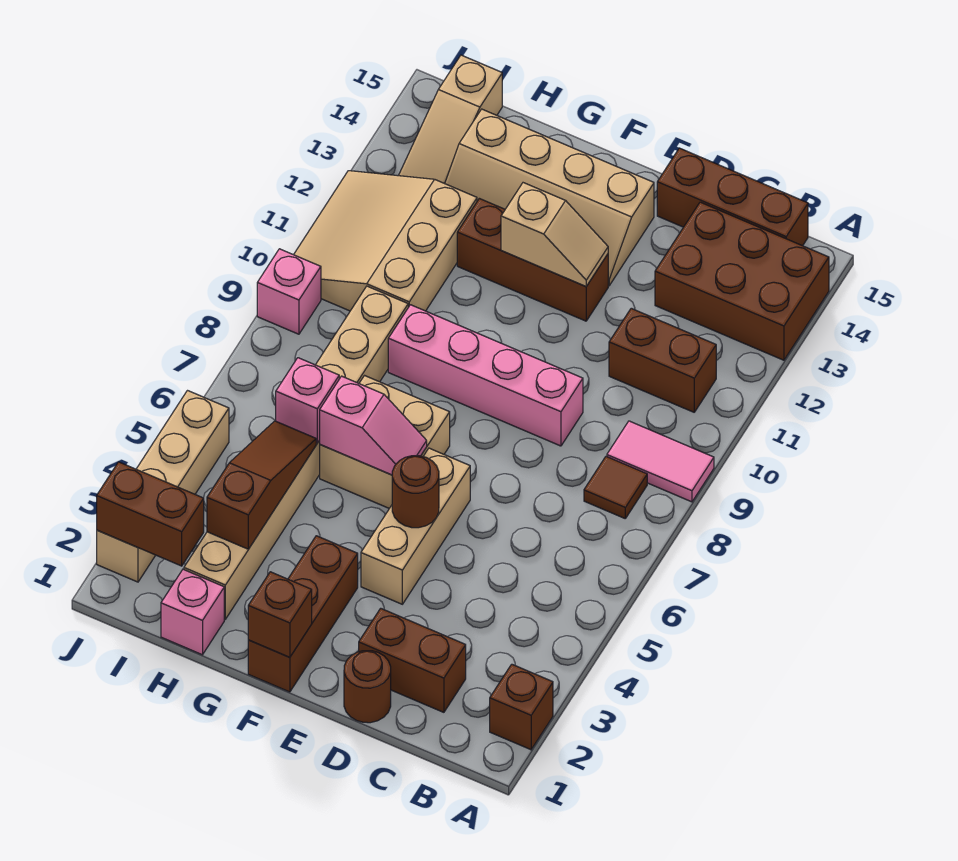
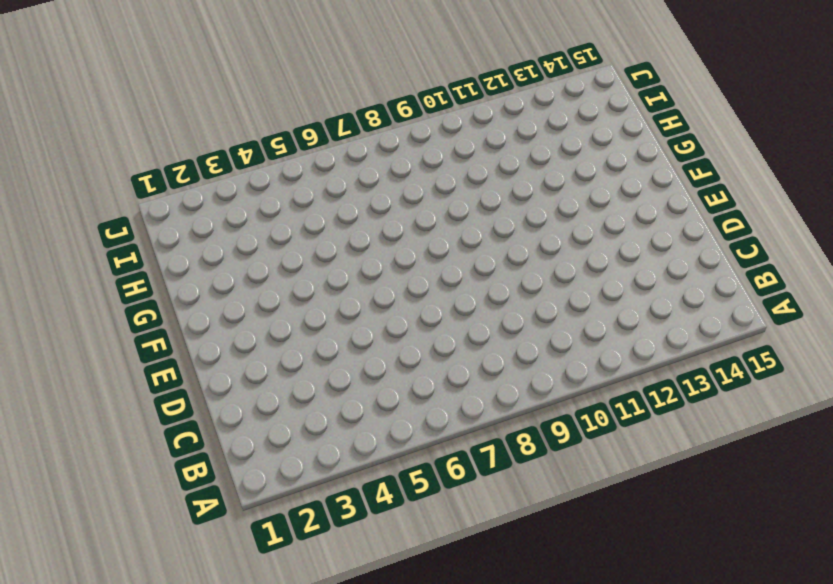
none -> brown brick A2 level 1
none -> pink tile A9:B9 level 1
none -> brown brick A13:C14 level 1

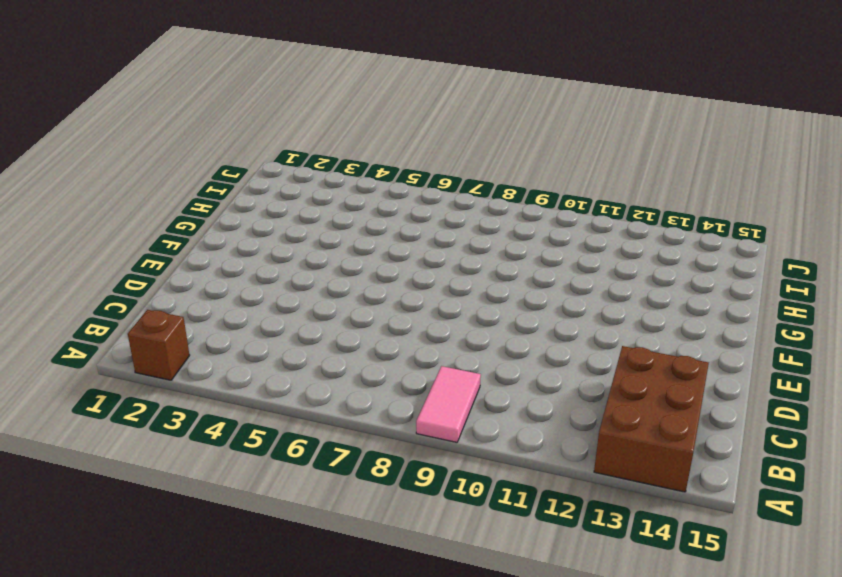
none -> brown tile B8 level 1
none -> brown brick B11:C11 level 1
none -> brown brick B15:D15 level 1

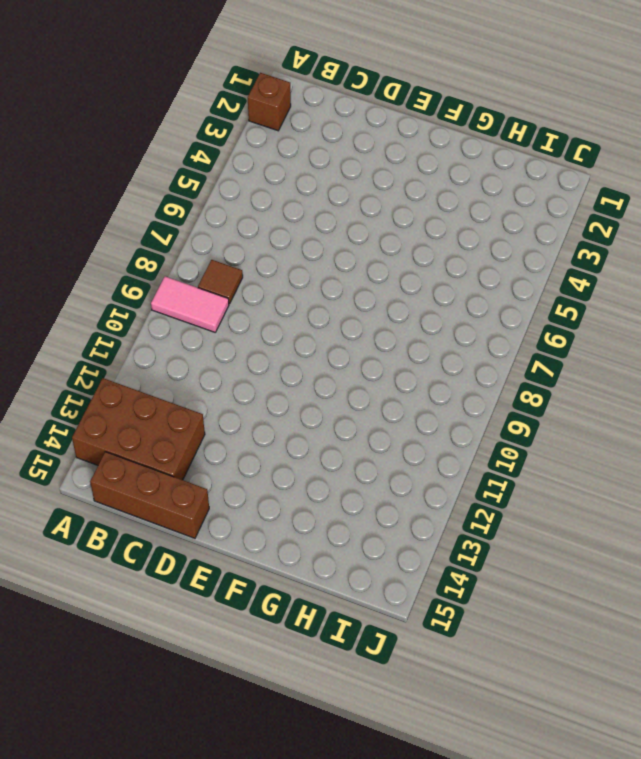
none -> brown brick B11:C11 level 1
none -> brown brick C2:D2 level 1
none -> brown round brick D1 level 1

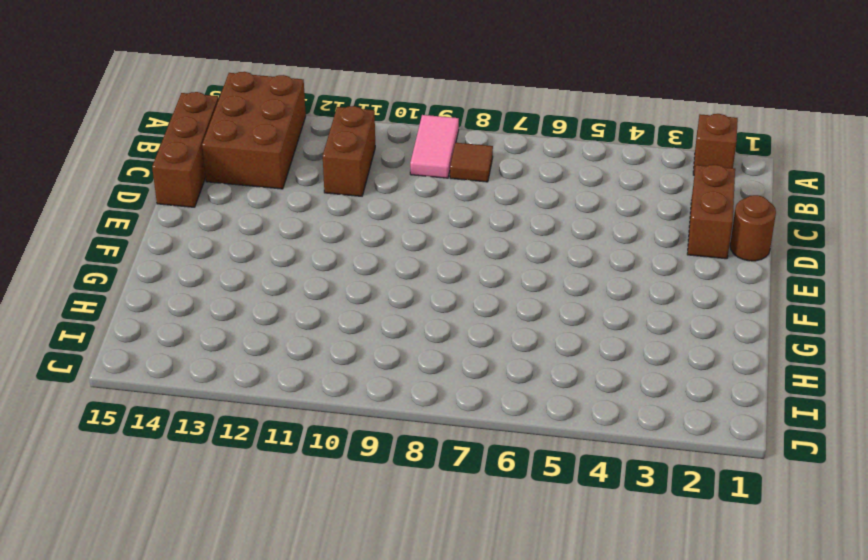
none -> pink brick D9:G9 level 1
none -> tan brick E4:E6 level 1
none -> brown brick E12:G12 level 1

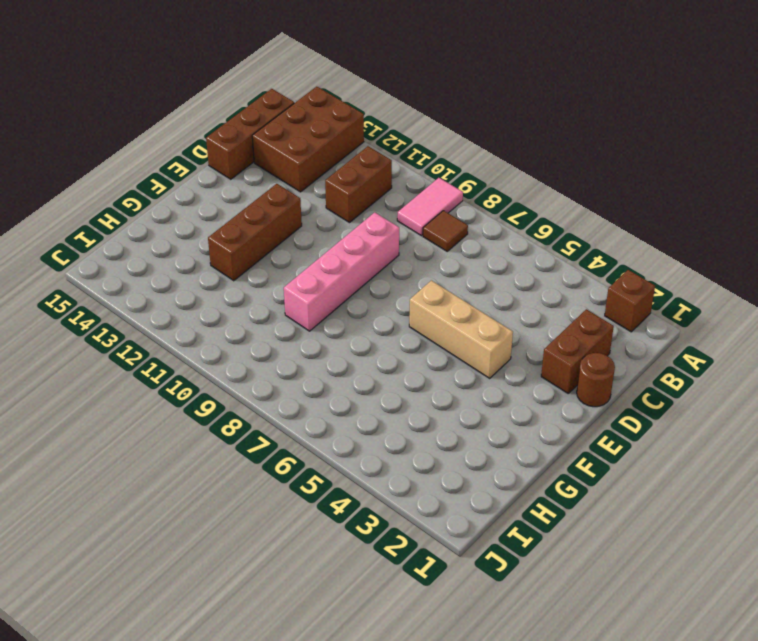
none -> tan slope E13:H14 level 1 top 14
none -> brown brick F1:F3 level 1
none -> tan brick F6:G7 level 1

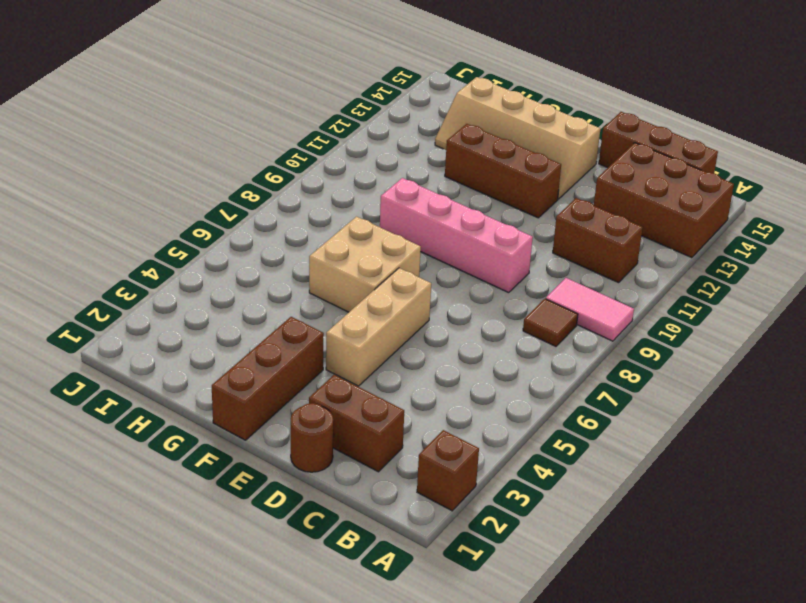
none -> pink brick H1 level 1
none -> tan brick H2:H9 level 1
none -> tan slope H10:J12 level 1 top H

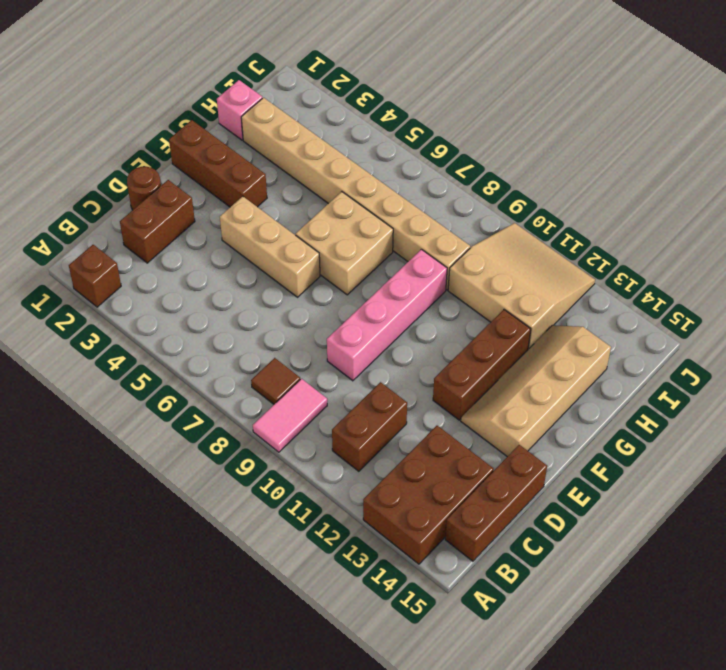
none -> tan slope I13:I15 level 1 top 15
none -> tan brick J2:J5 level 1
none -> pink brick J9 level 1

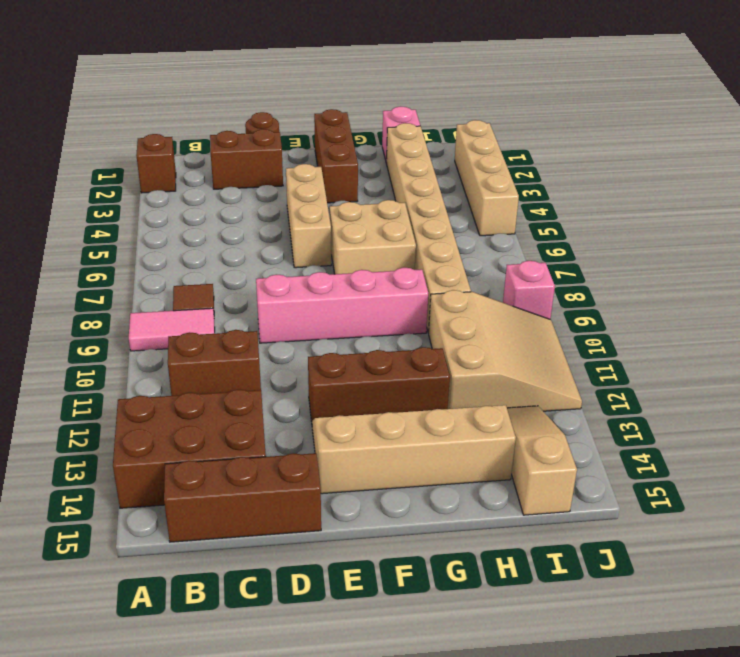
none -> brown round brick E5 level 2
none -> tan slope E12:F12 level 2 top F
none -> brown brick F1 level 2

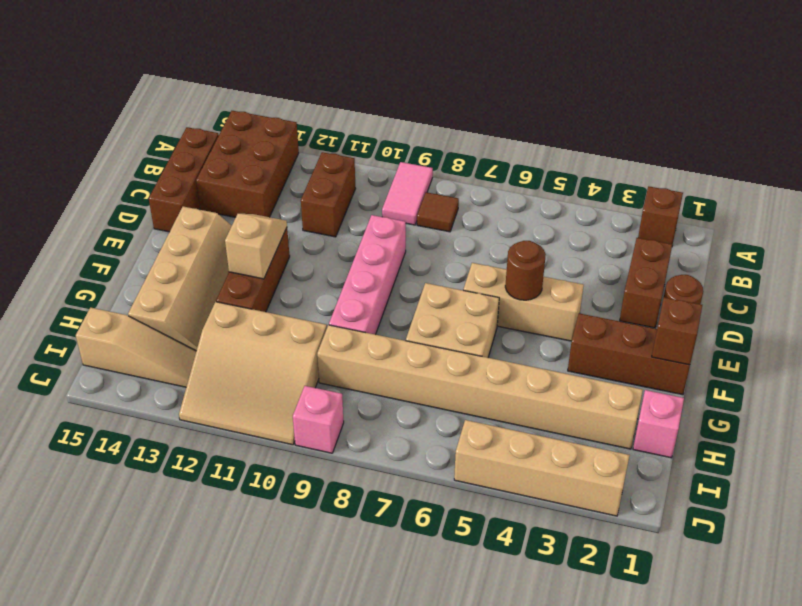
none -> pink slope F6:G6 level 2 top G
none -> brown slope H3:H5 level 2 top 3
none -> pink brick H6 level 2

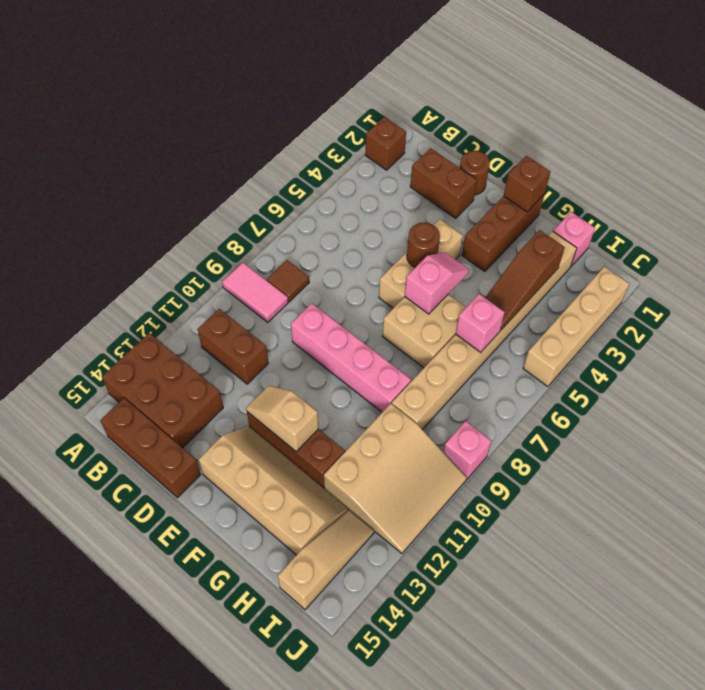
pink slope F5:F6 level 2 top 6 -> pink slope F6:G6 level 2 top G
none -> brown brick I2:J2 level 2

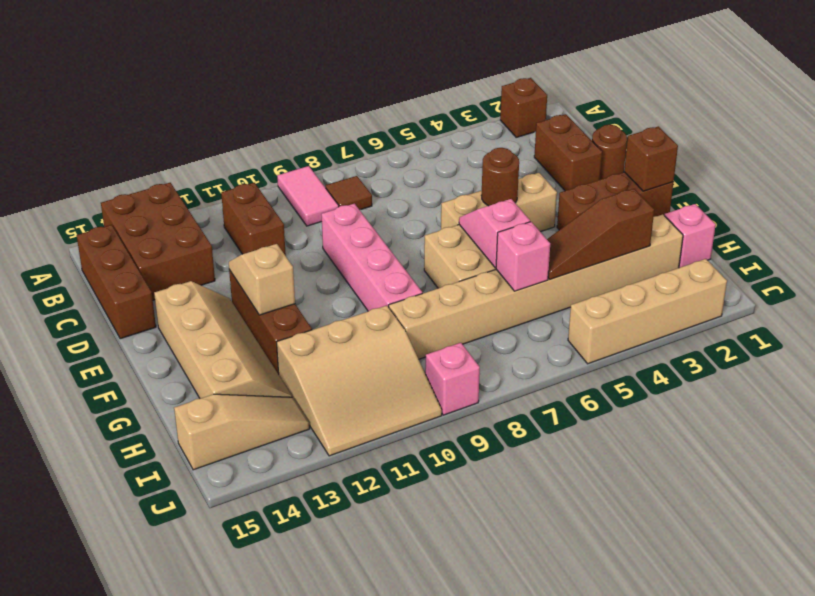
none -> brown brick I2:J2 level 2

